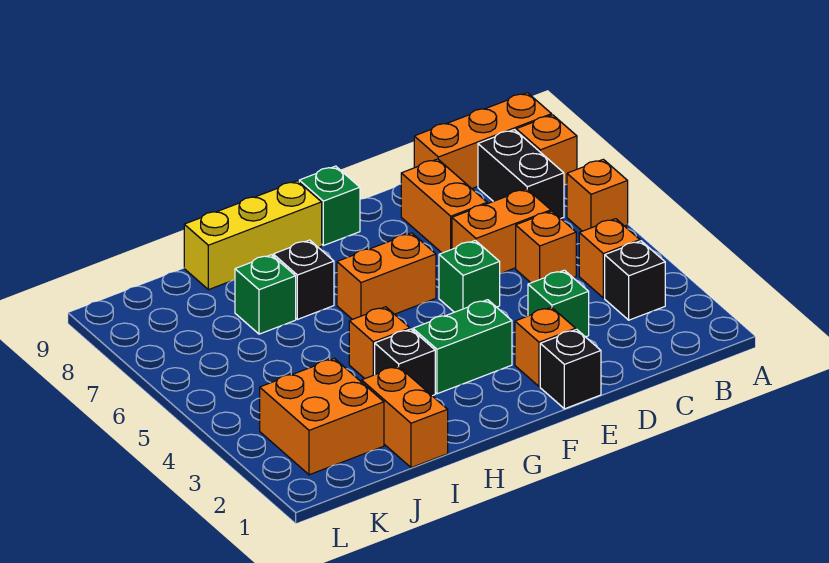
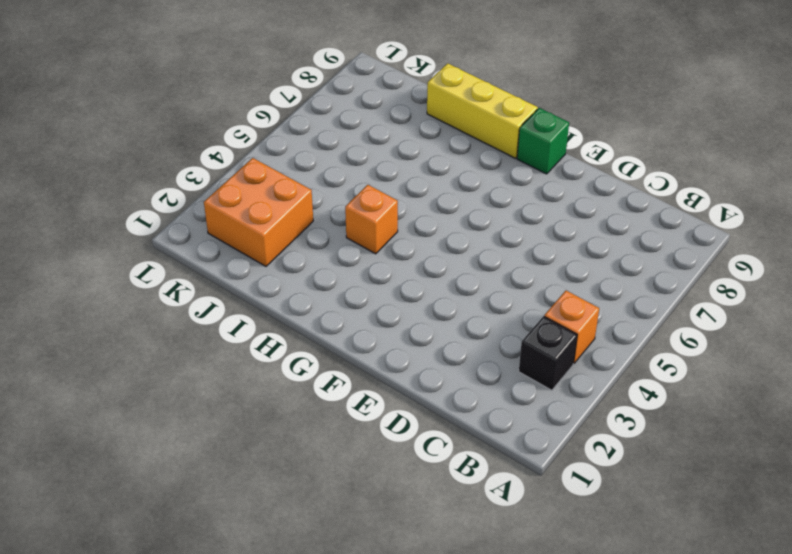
none -> orange brick A6 level 1
none -> orange brick A8 level 1
none -> orange brick A9:C9 level 1

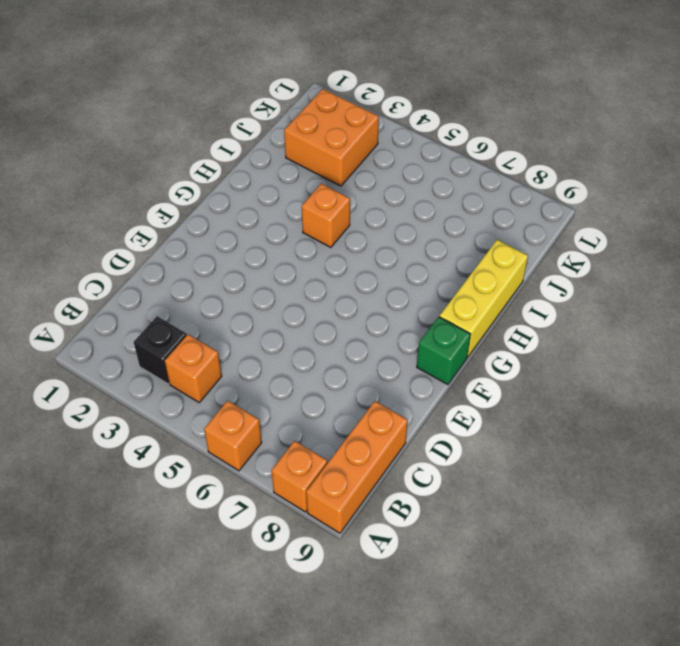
none -> black brick B7:B8 level 1
none -> orange brick C5 level 1
none -> orange brick C6:D6 level 1

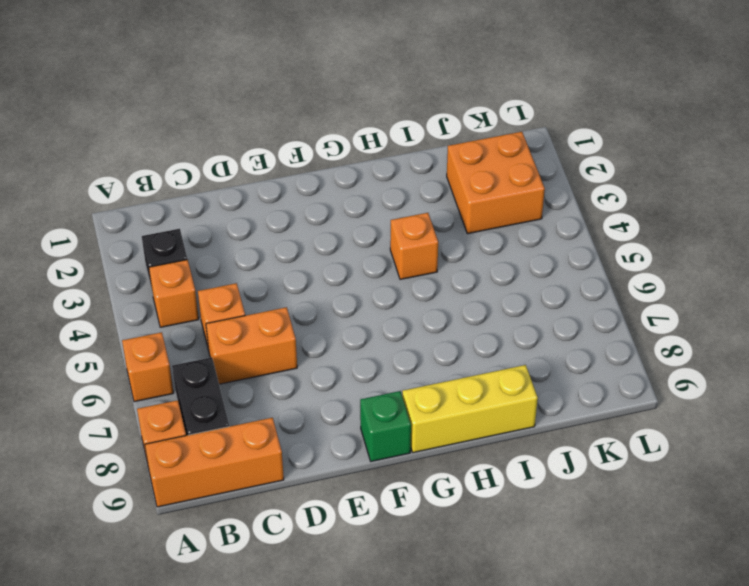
none -> green brick D3 level 1
none -> orange brick D7:D8 level 1
none -> black brick E1 level 1

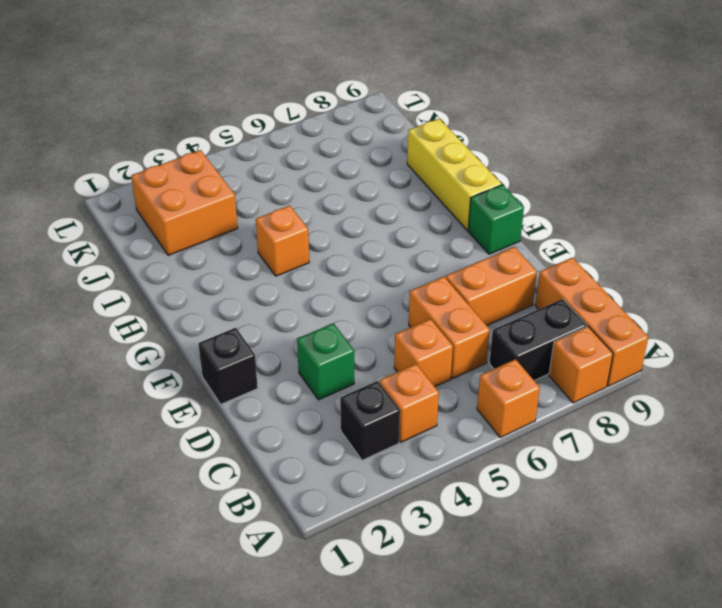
none -> orange brick E2 level 1
none -> green brick E5 level 1
none -> green brick F3:G3 level 1

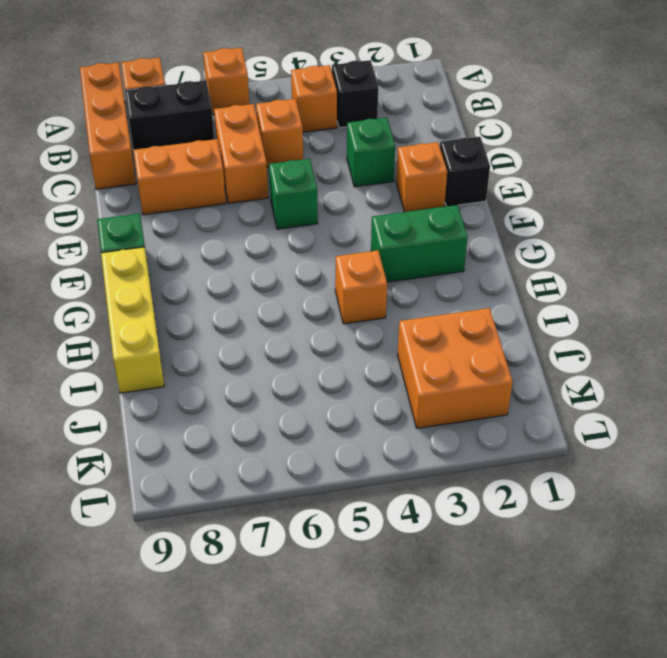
green brick G2:G3 level 1 -> green brick F3:G3 level 1
none -> orange brick F6:G6 level 1
none -> black brick H3 level 1
none -> black brick H7 level 1

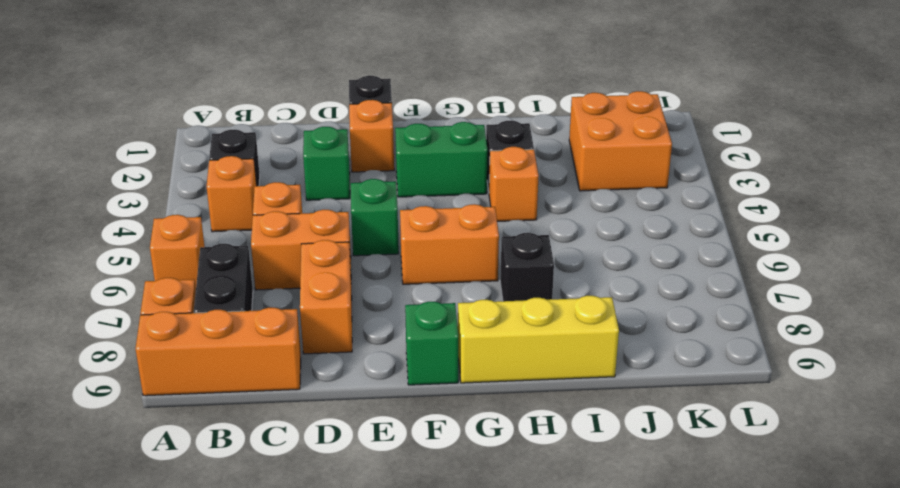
none -> orange brick I1:I2 level 1
none -> green brick I7 level 1

